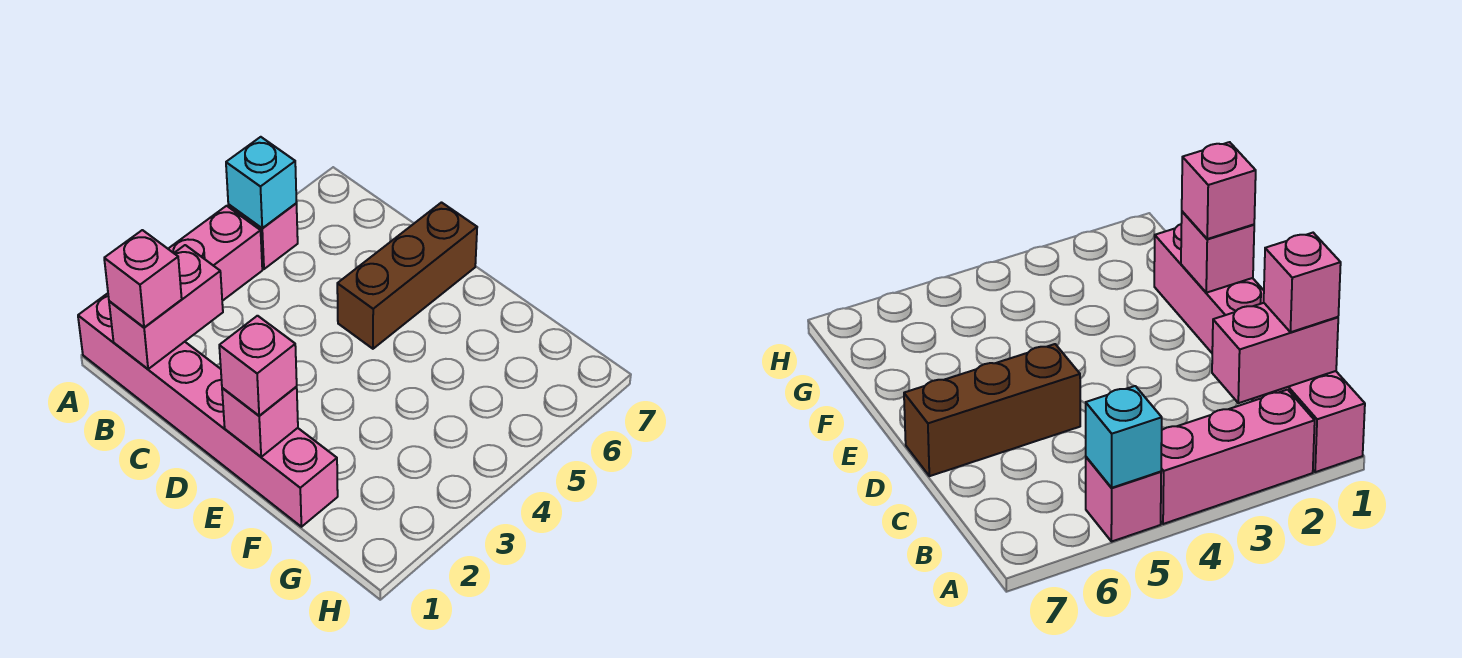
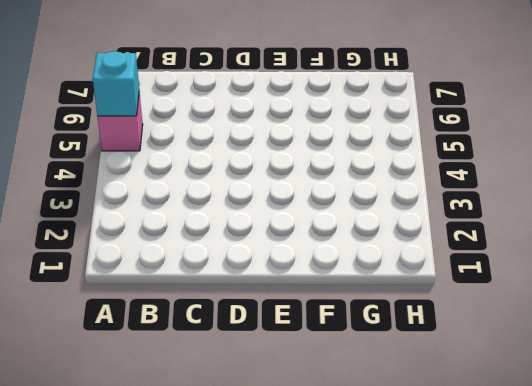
none -> pink brick A1:F1 level 1
none -> pink brick A2:A4 level 1

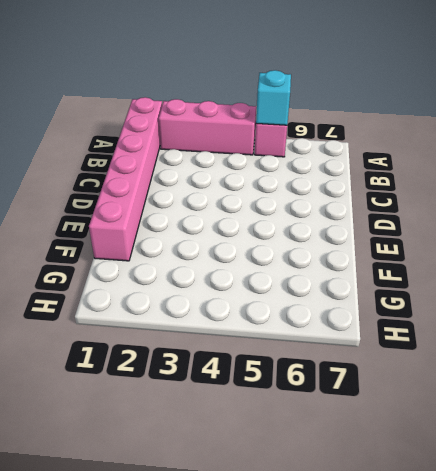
none -> brown brick D5:D7 level 1
none -> pink brick B1:B2 level 2

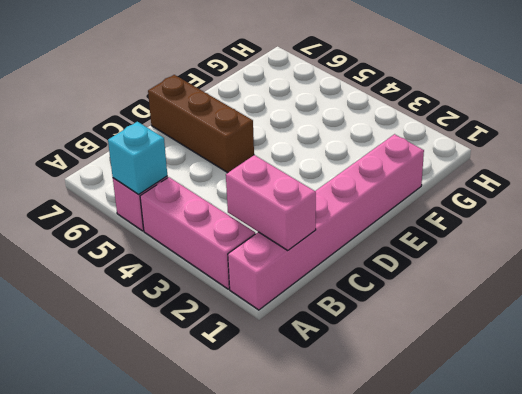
none -> pink brick E1 level 2
none -> pink brick B1 level 3

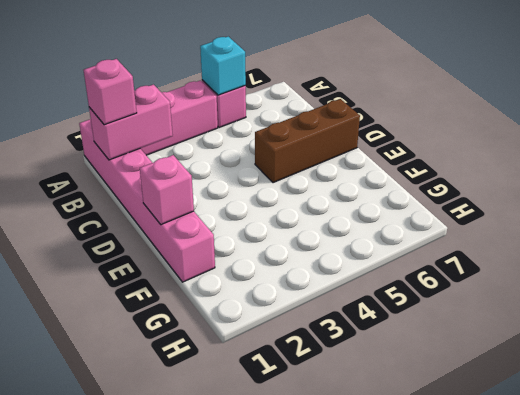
none -> pink brick E1 level 3

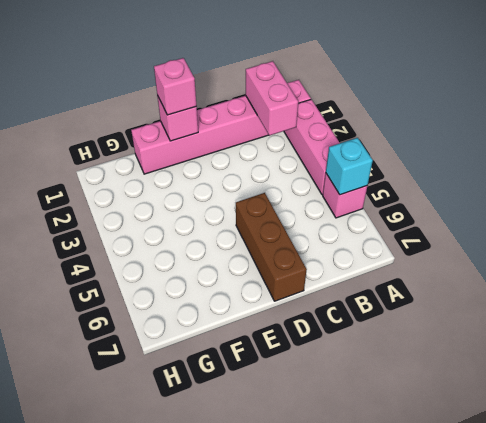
none -> pink brick B1 level 3

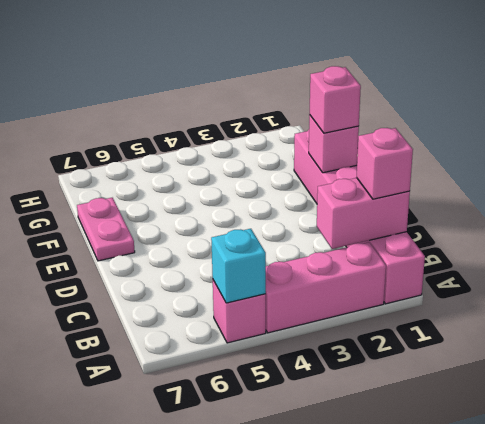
pink plate E7:F7 level 1 -> none
none -> brown brick D5:D7 level 1

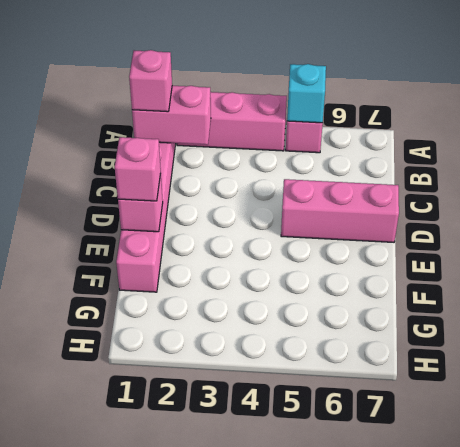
pink brick D5:D7 level 1 -> brown brick D5:D7 level 1

